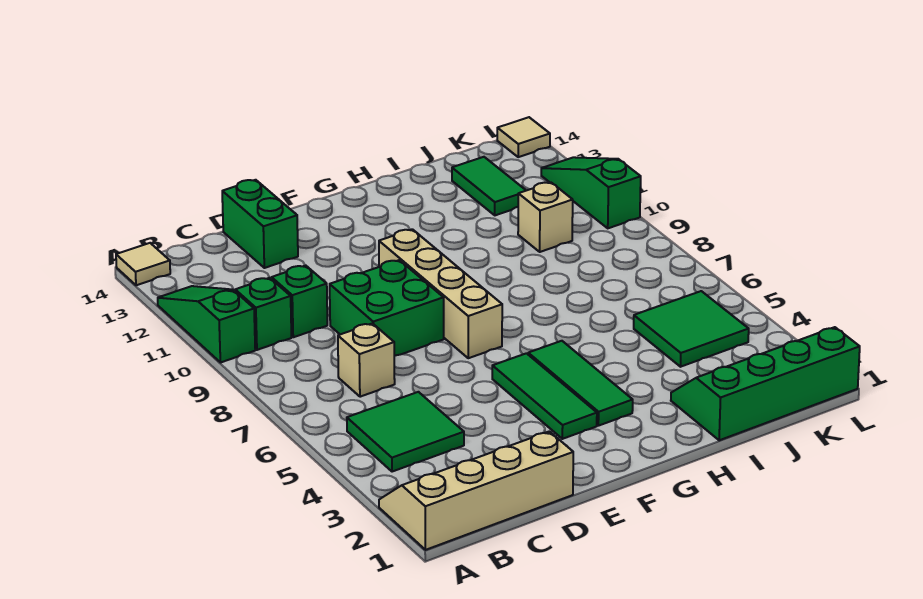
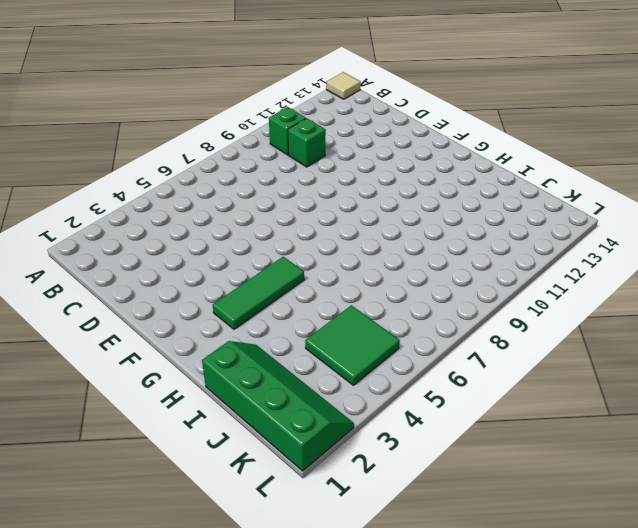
none -> tan slope A1:D2 level 1 top 1
none -> green slope A10:A12 level 1 top 10
none -> green tile B4:C5 level 1

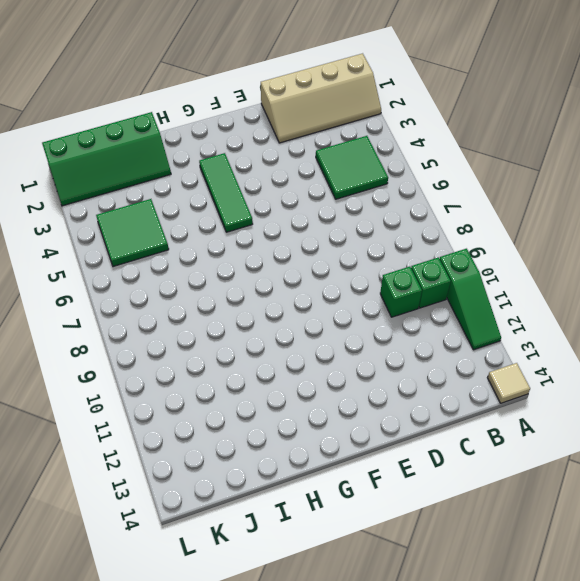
none -> tan brick C7 level 1
none -> green brick D8:E9 level 1
none -> green brick D13:D14 level 1

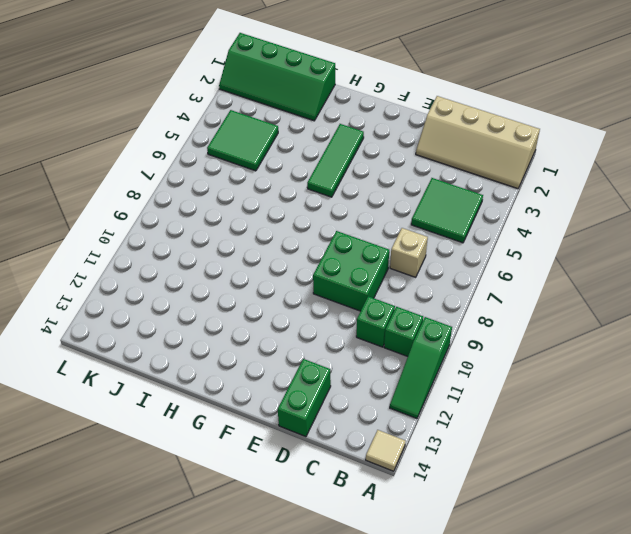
none -> green tile F3:F5 level 1
none -> tan brick F7:F10 level 1
none -> tan brick J10 level 1

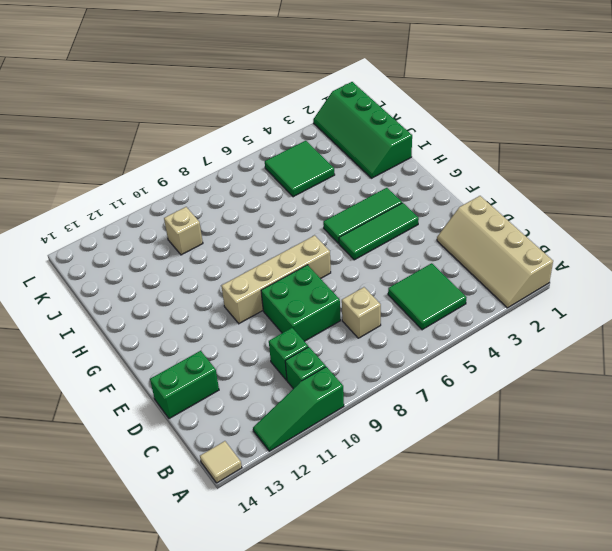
none -> green tile J12:J13 level 1
none -> green slope L10:L12 level 1 top 10
none -> tan tile L14 level 1

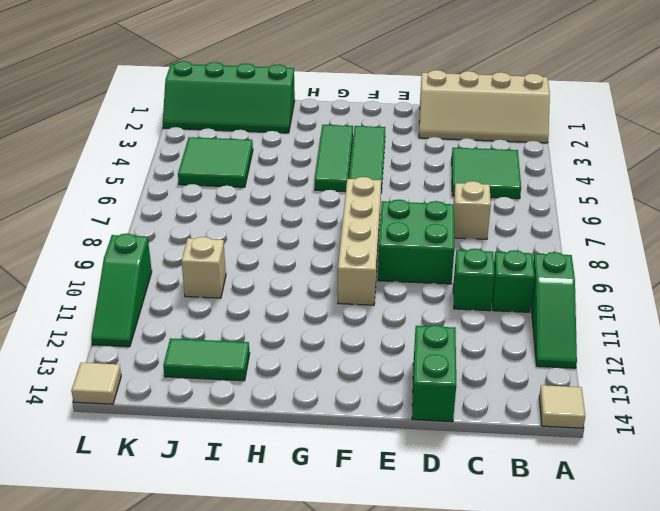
green tile I13:J13 level 1 -> green tile J12:J13 level 1

